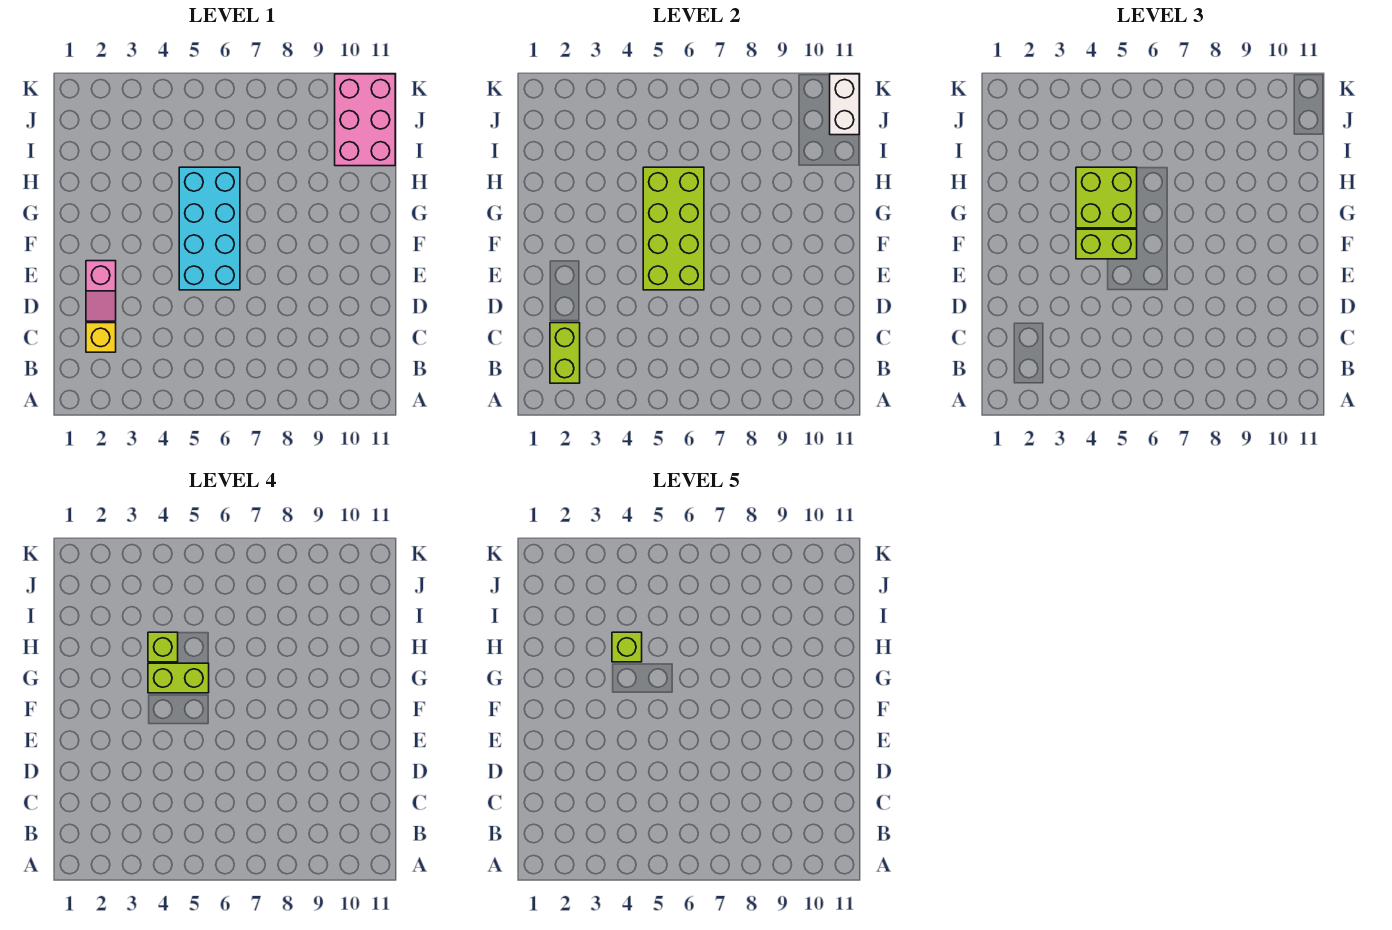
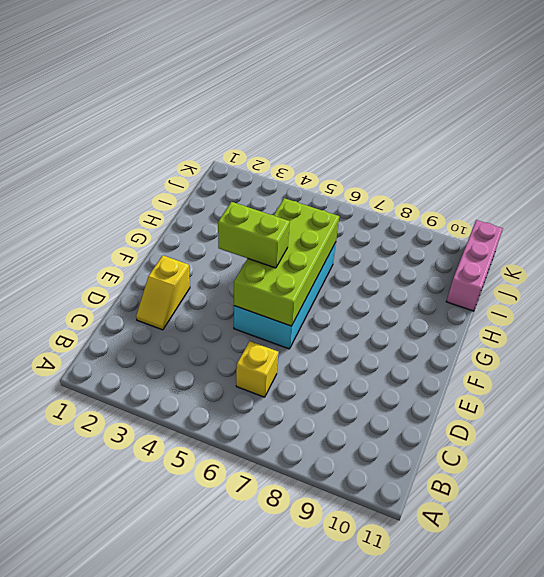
yellow brick C6 level 1 -> yellow brick C2 level 1
yellow slope D2:E2 level 1 top E -> pink slope D2:E2 level 1 top E
pink brick I11:K11 level 1 -> pink brick I10:K11 level 1
none -> lime brick B2:C2 level 2
none -> white brick J11:K11 level 2
none -> lime brick G4:H5 level 3

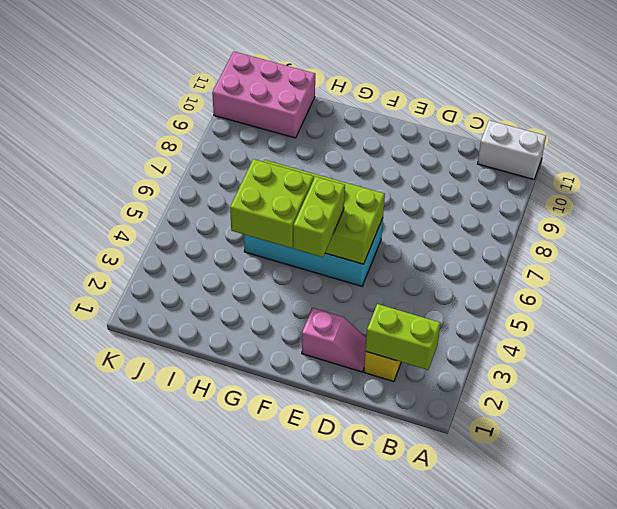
white brick A11:B11 level 1 -> white brick J11:K11 level 2
none -> lime brick G4:G5 level 4
none -> lime brick H4 level 4
none -> lime brick H4 level 5

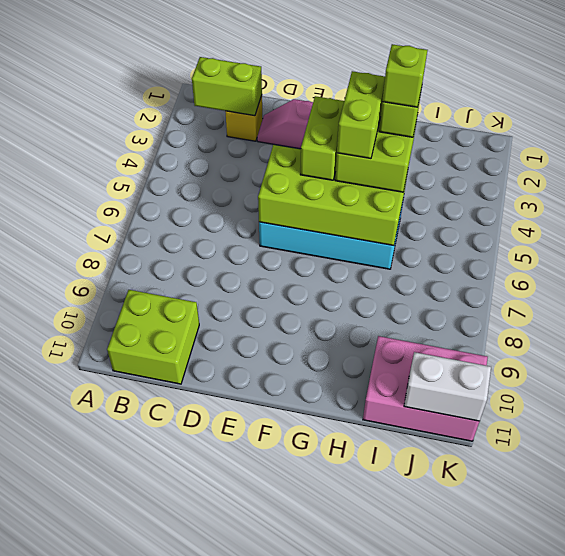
lime brick B10:C11 level 1 -> none

